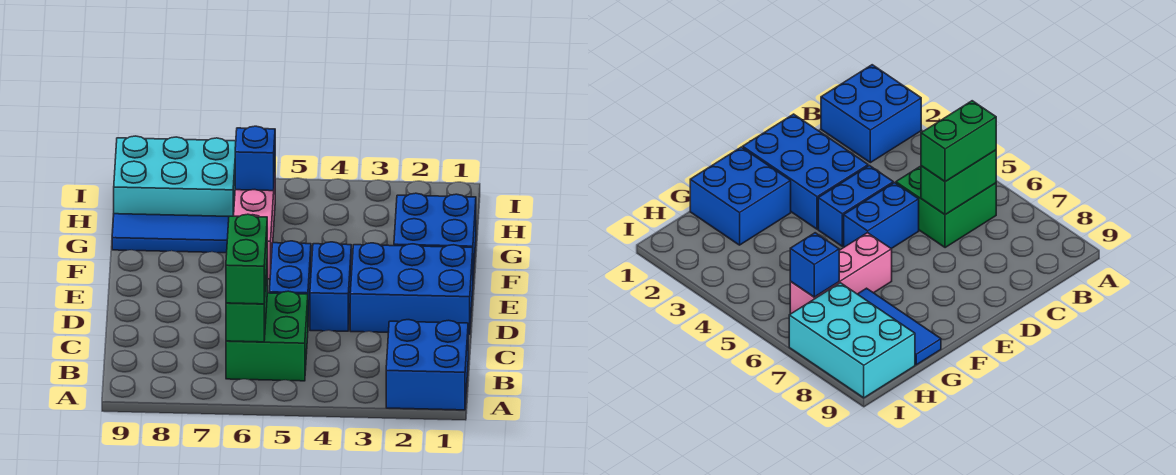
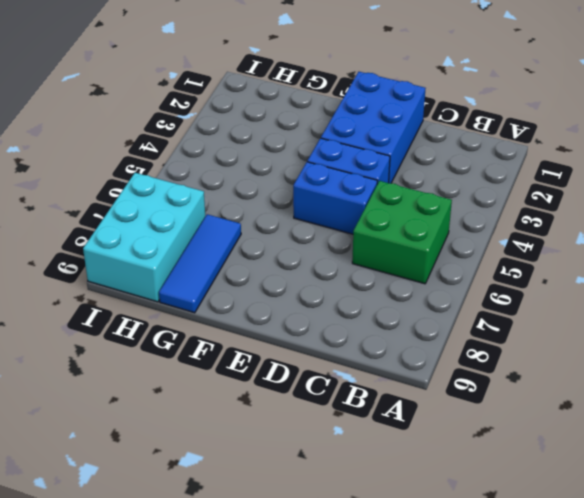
none -> blue brick A1:B2 level 1
none -> blue brick F1:G2 level 1
none -> pink brick F6:H6 level 1

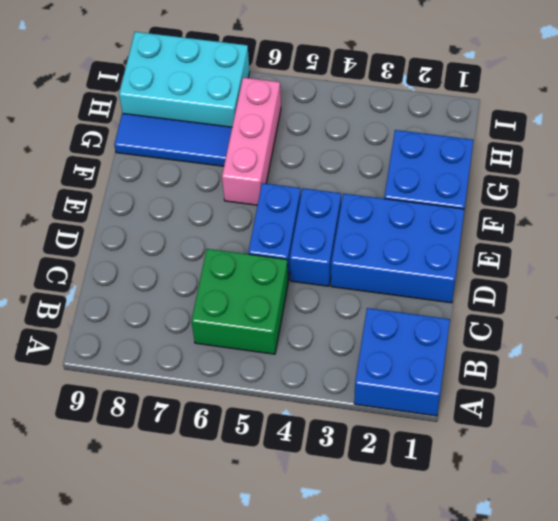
none -> green brick B6:C6 level 2
none -> blue brick H6 level 2
none -> green brick B6:C6 level 3

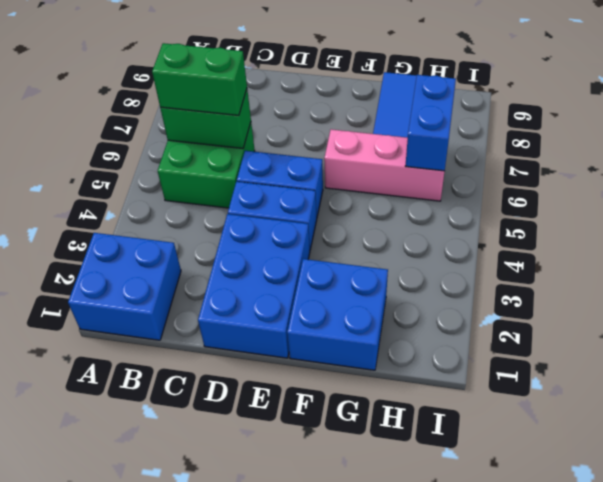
blue brick H6:H7 level 2 -> blue brick H6 level 2
none -> cyan brick H7:I9 level 1

